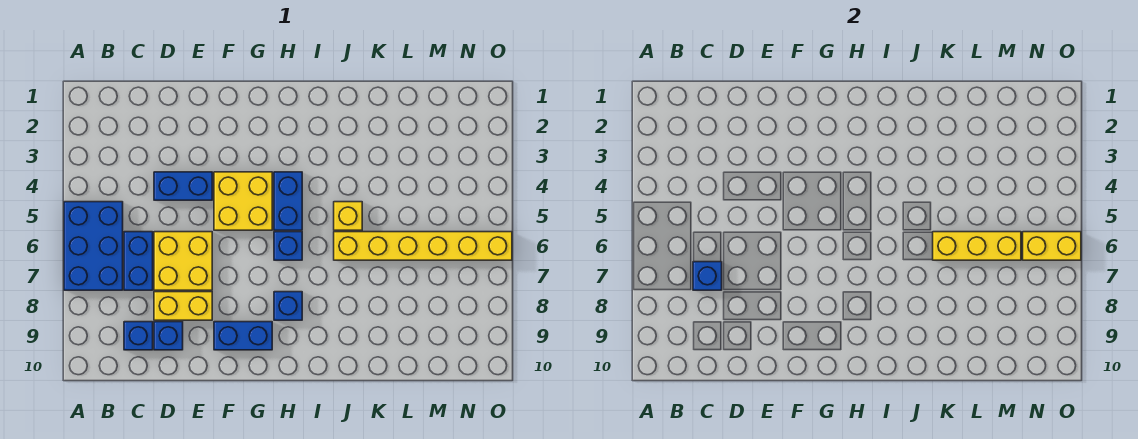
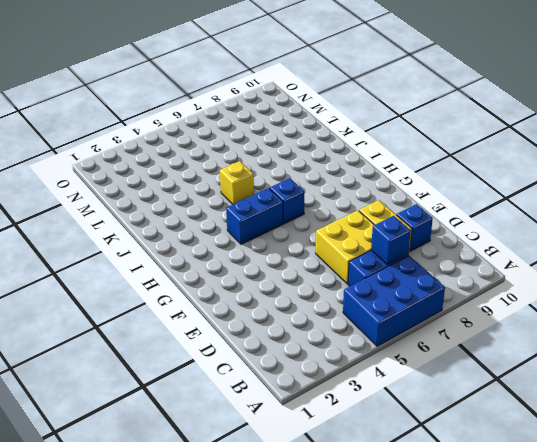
none -> blue brick C9 level 1
none -> blue brick D4:E4 level 1
none -> yellow brick F4:G5 level 1

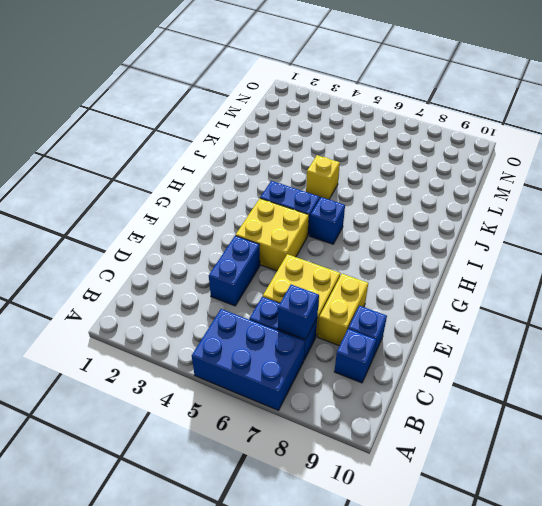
none -> blue brick F9:G9 level 1
none -> blue brick H8 level 1
none -> yellow brick J6:O6 level 1

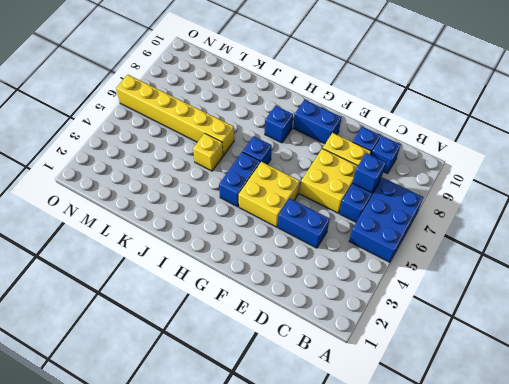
none -> yellow brick K6:M6 level 2
none -> yellow brick N6:O6 level 2

